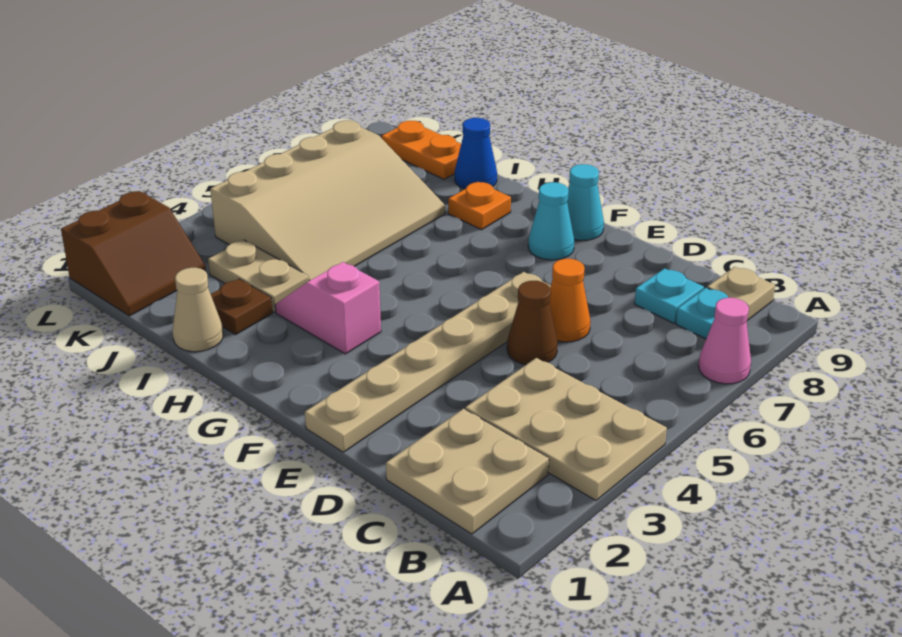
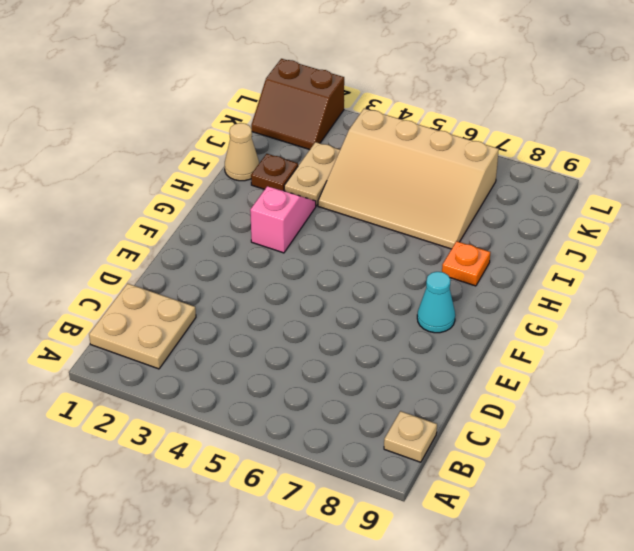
none -> tan plate A3:C4 level 1
none -> pink cone A7 level 1
none -> cyan plate B8 level 1

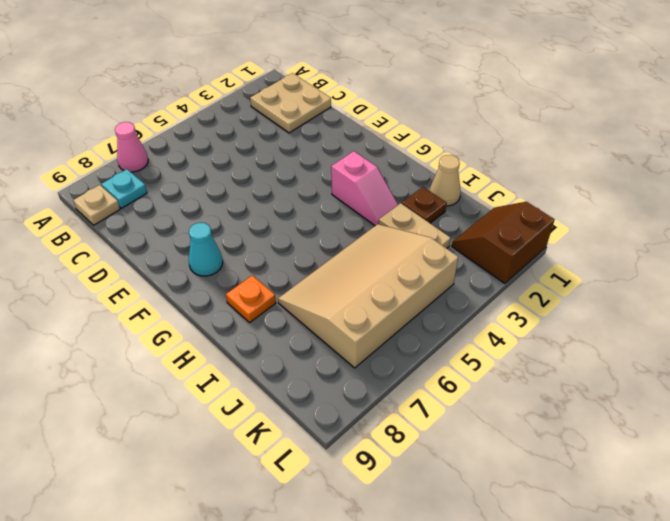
none -> tan plate A3:C4 level 1
none -> cyan plate C8 level 1
none -> brown cone D5 level 1

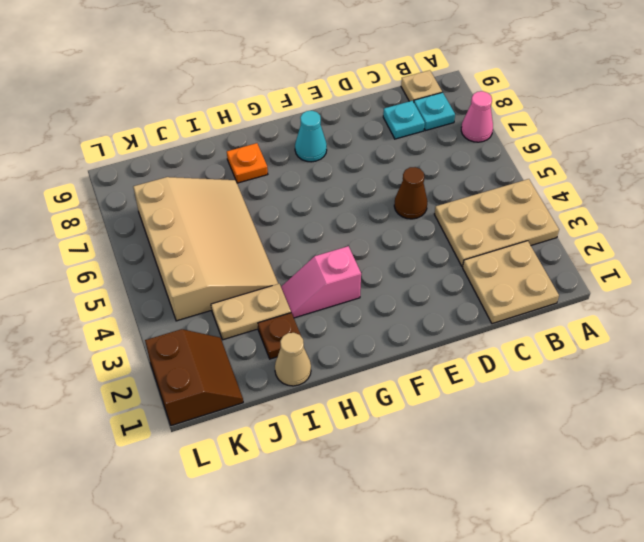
none -> orange cone D6 level 1
none -> tan plate E1:E6 level 1
none -> cyan cone F9 level 1

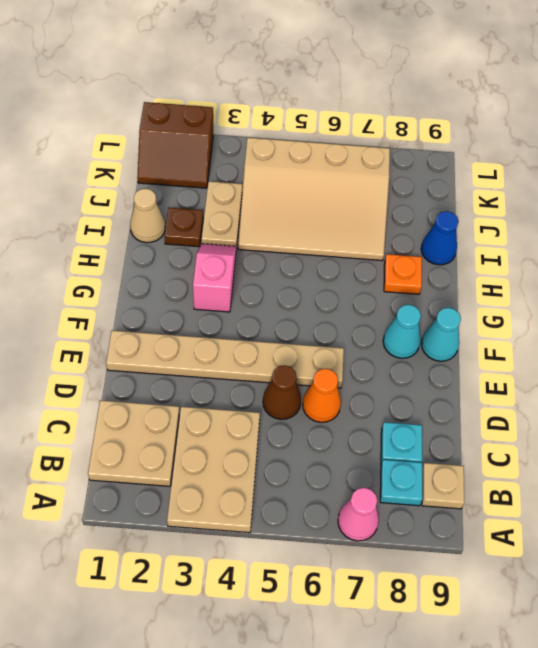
none -> orange plate J9:K9 level 1

